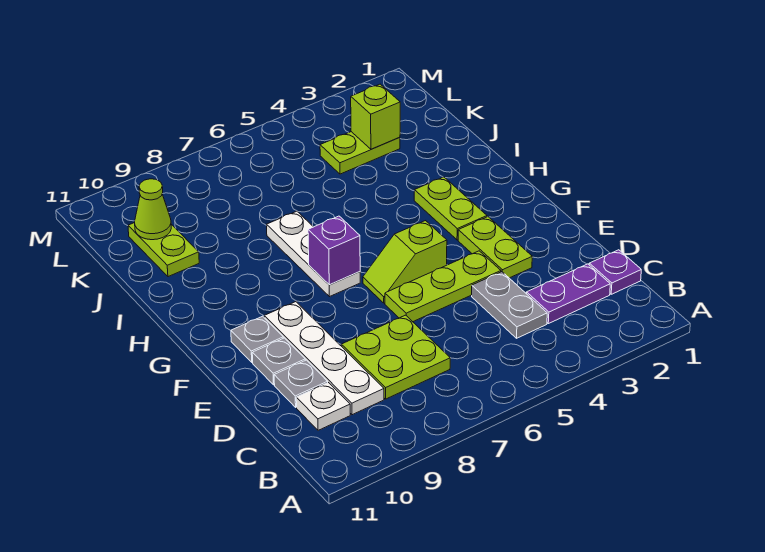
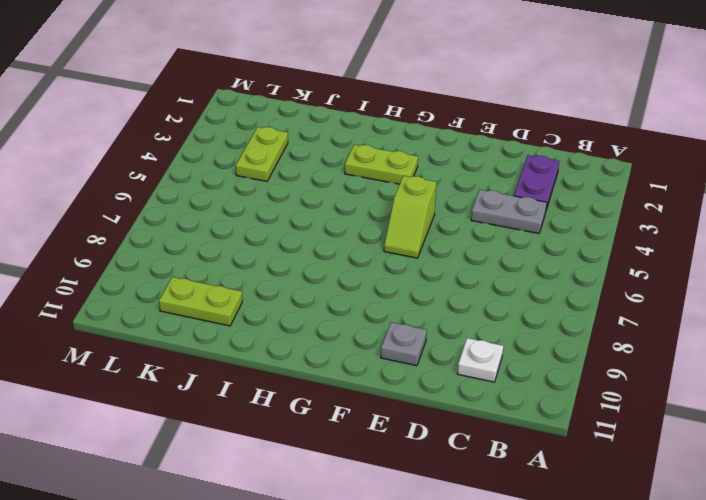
none -> purple plate C1 level 1
none -> lime plate C7:D8 level 1
none -> white plate C9:F9 level 1

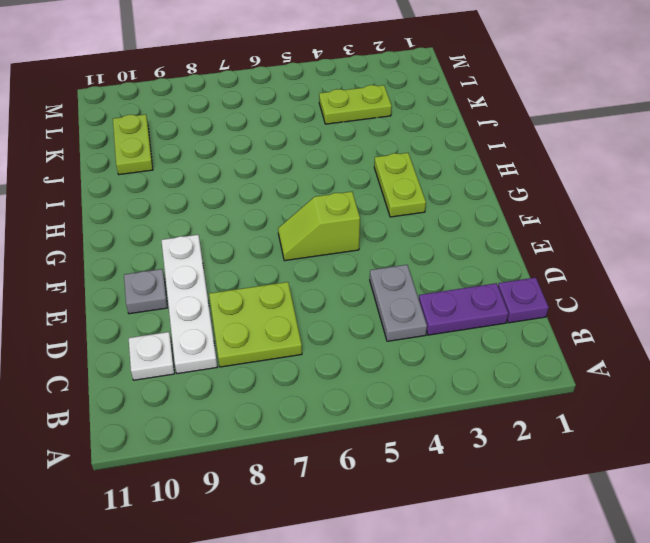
none -> grey plate D10 level 1
none -> lime plate E3:F3 level 1
none -> lime plate E4:E6 level 1

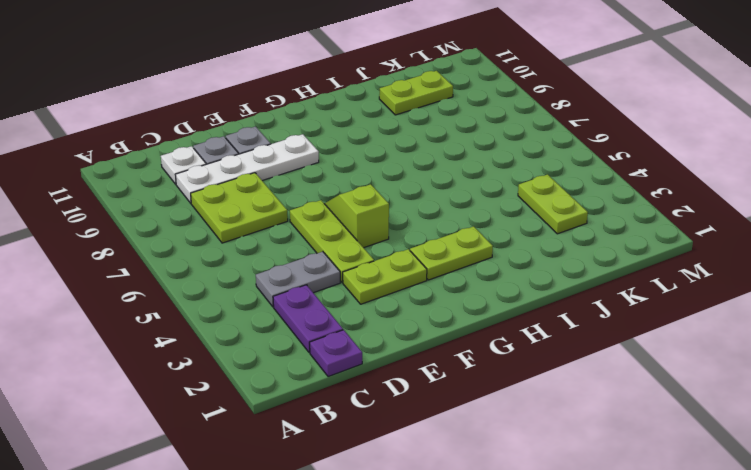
none -> grey plate F10 level 1
none -> white plate G7:I7 level 1
none -> purple brick G7 level 2

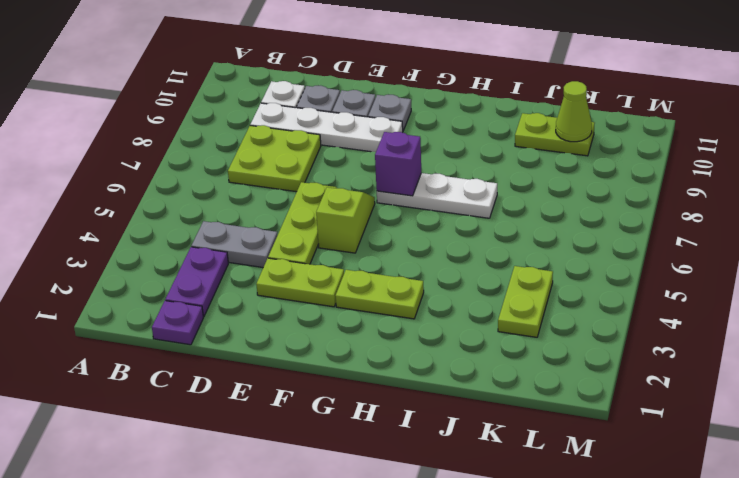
none -> lime brick K3 level 2

